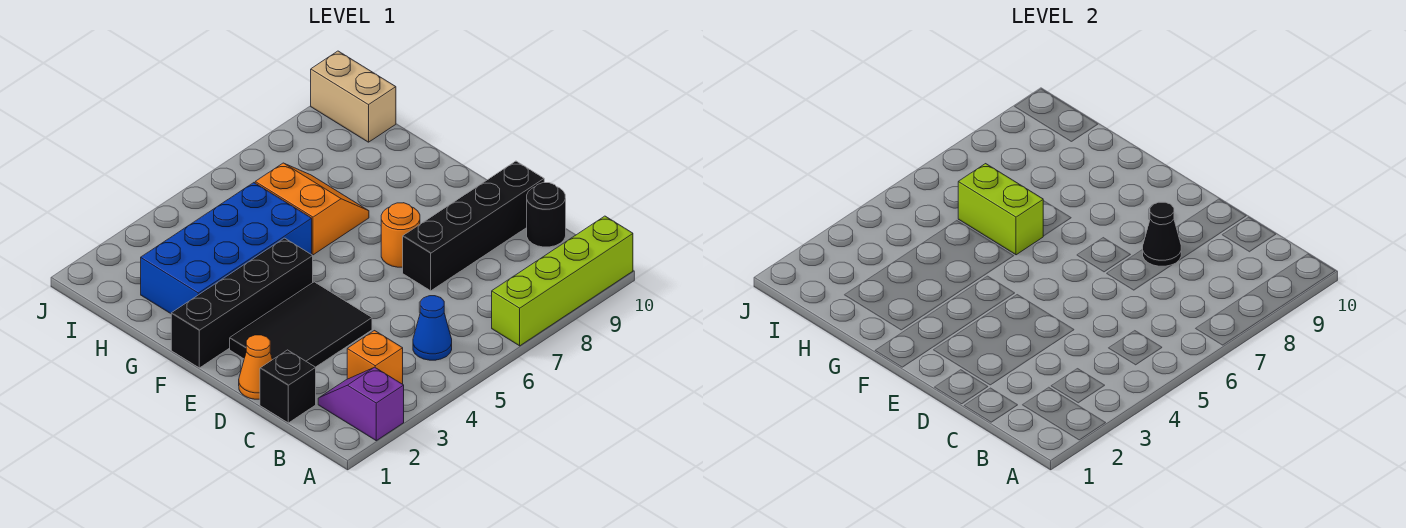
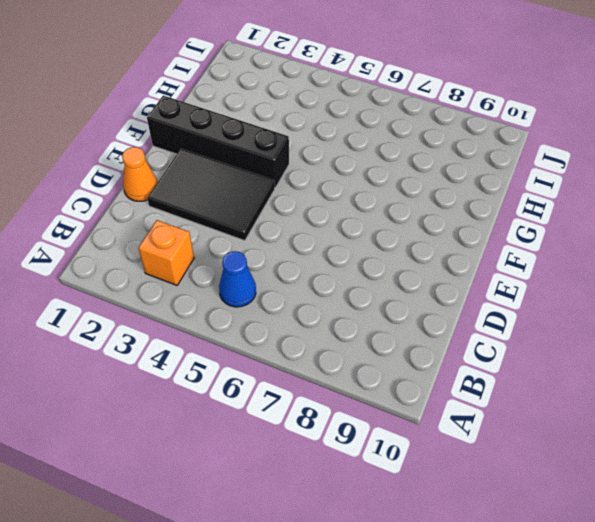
none -> purple slope A2:B2 level 1 top A
none -> lime brick A7:A10 level 1
none -> black brick C1 level 1

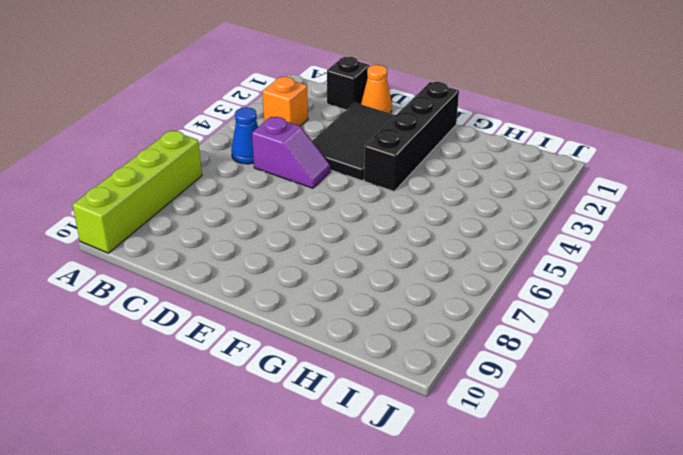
purple slope C5:D5 level 1 top C -> purple slope A2:B2 level 1 top A
none -> black round brick C10 level 1
none -> black brick D7:D10 level 1
none -> orange round brick E7 level 1

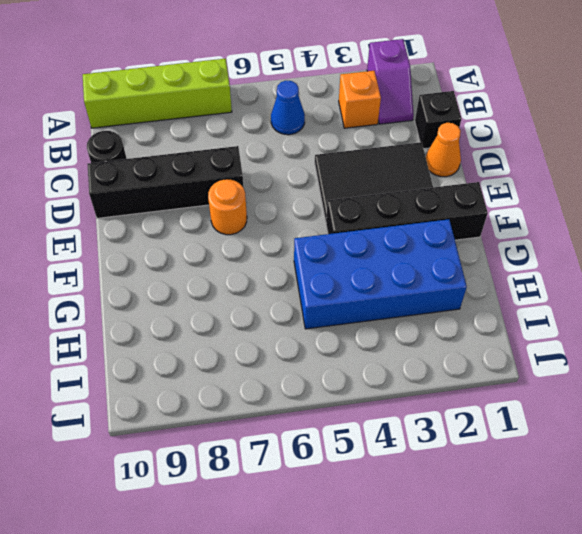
none -> orange slope G6:H7 level 1 top 6
none -> tan brick I10:J10 level 1
none -> black cone D8 level 2

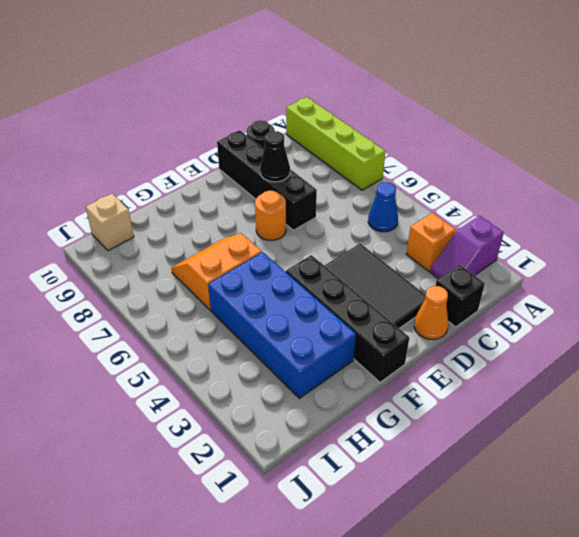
tan brick I10 level 1 -> tan brick I10:J10 level 1
none -> lime brick G6:H6 level 2

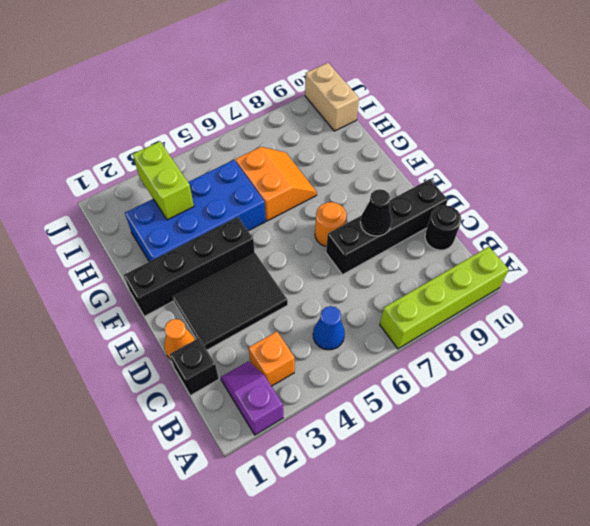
lime brick H3:I3 level 2 -> lime brick G6:H6 level 2

